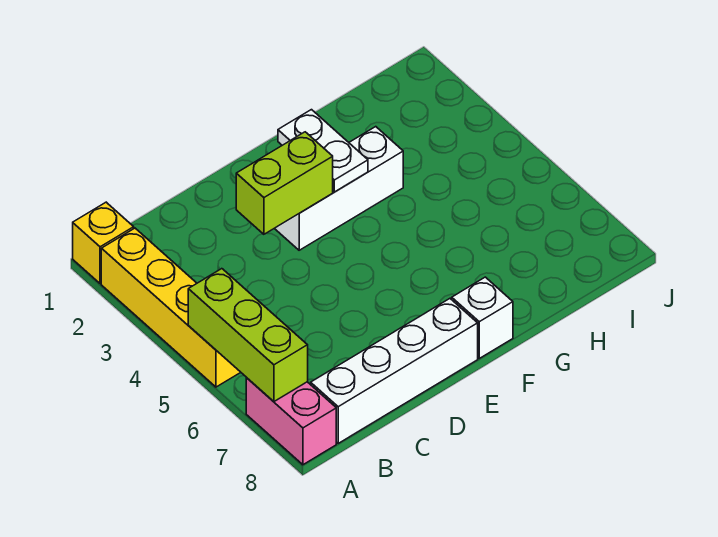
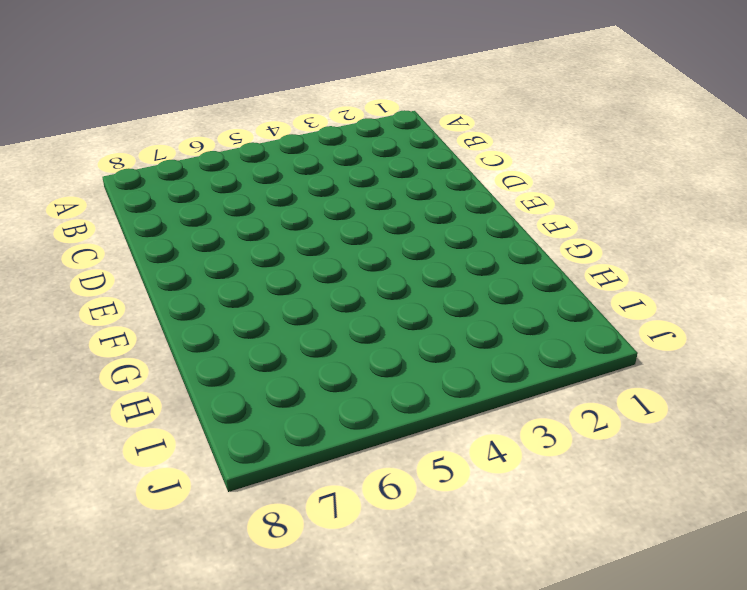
none -> yellow brick A1 level 1
none -> yellow brick A2:A5 level 1

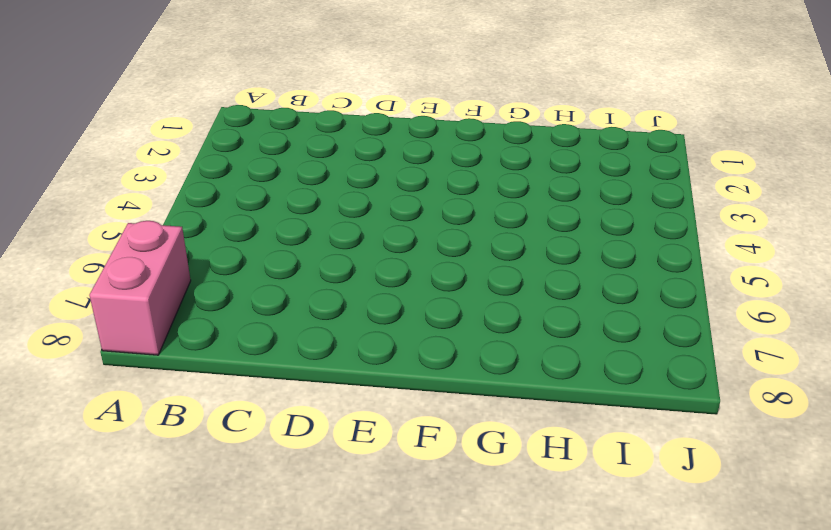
none -> yellow brick A1 level 1
none -> yellow brick A2:A5 level 1

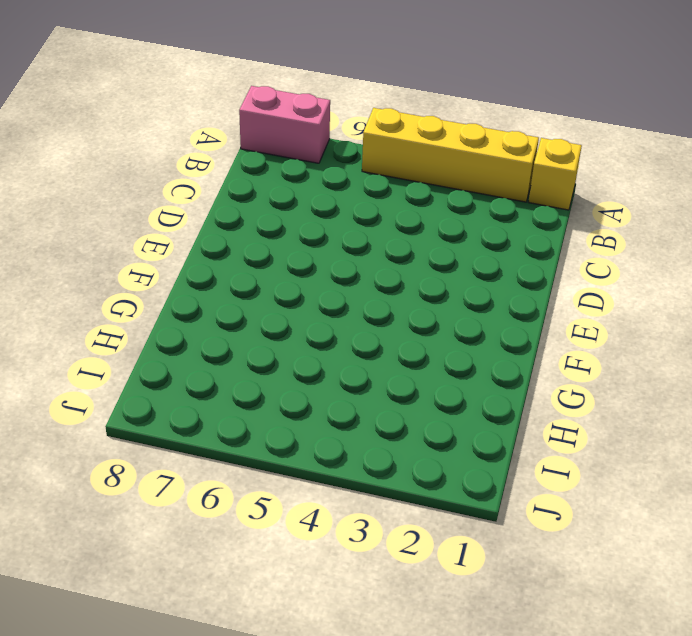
none -> white brick B8:E8 level 1
none -> white brick E3:G3 level 1

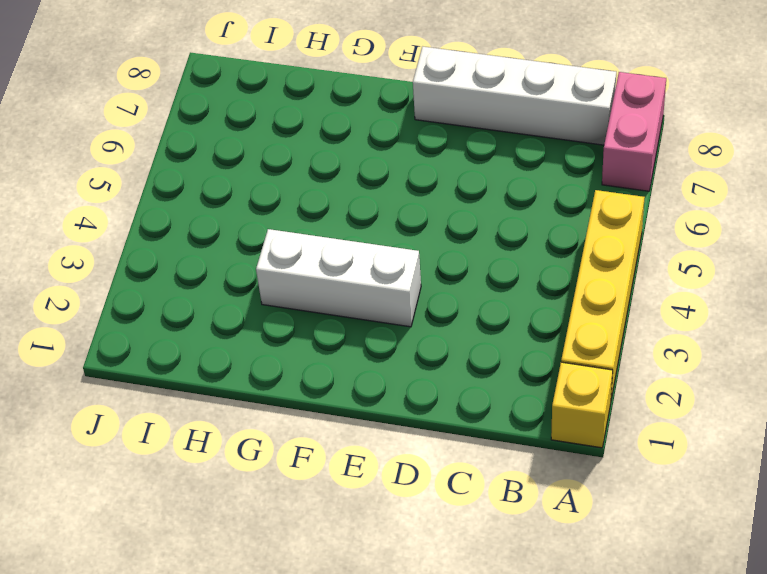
none -> white brick F8 level 1
none -> lime brick A5:A7 level 2

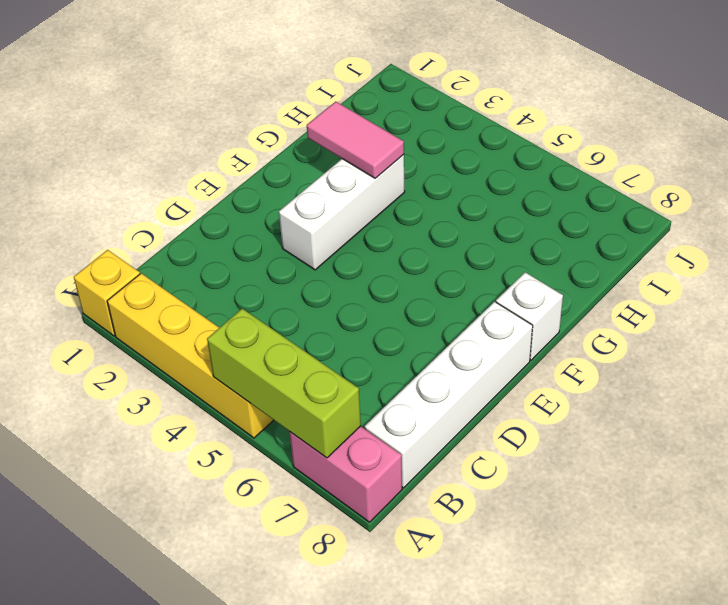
pink tile G2:G3 level 2 -> none
none -> lime brick D3:E3 level 2
none -> white plate F2:F3 level 2

